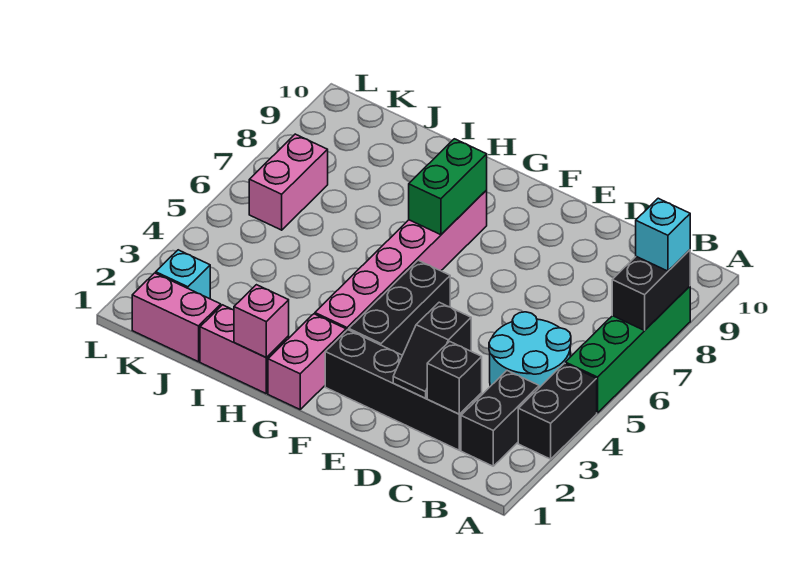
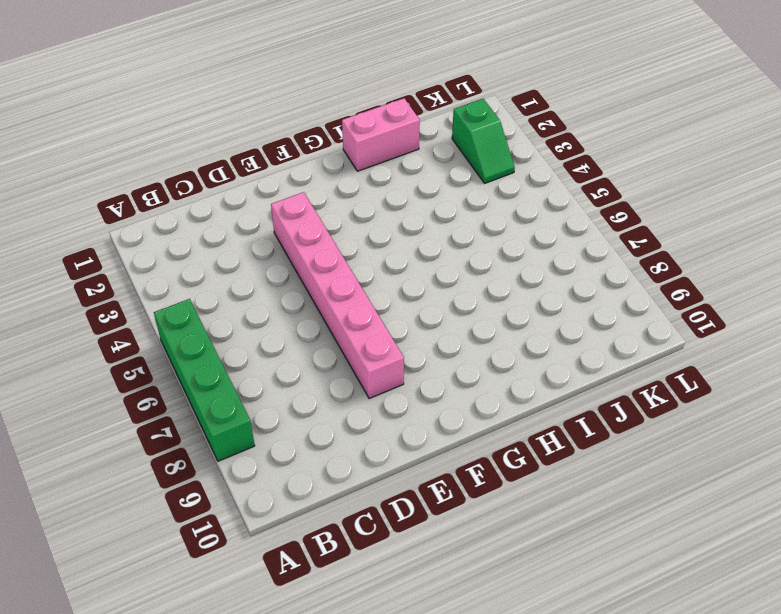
pink brick E3:E8 level 1 -> pink brick G3:G8 level 1
green slope K2:K3 level 1 top 2 -> cyan brick K2 level 1
none -> black brick A3:A4 level 1
none -> black brick B2:B3 level 1
none -> cyan round brick B4:C5 level 1

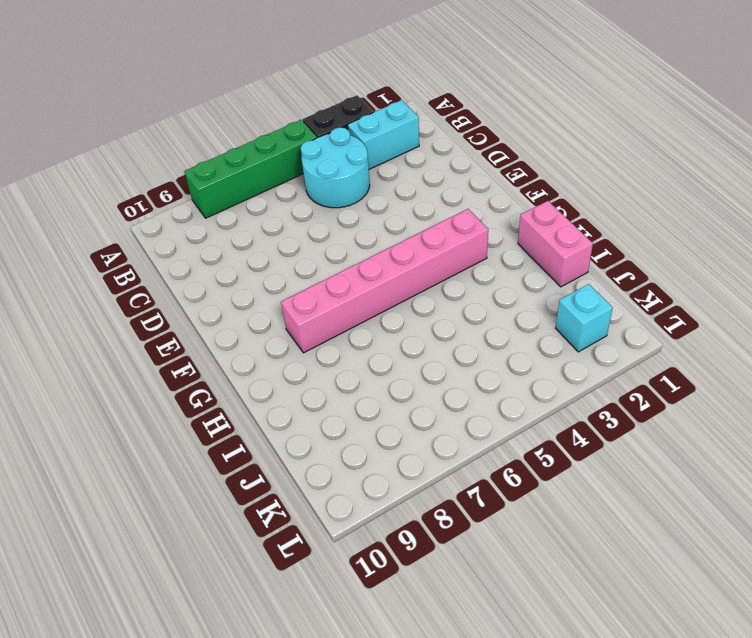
cyan brick B2:B3 level 1 -> black brick B2:B3 level 1
none -> black brick C2:F2 level 1
none -> black brick F3:F5 level 1
none -> pink brick G1:G2 level 1

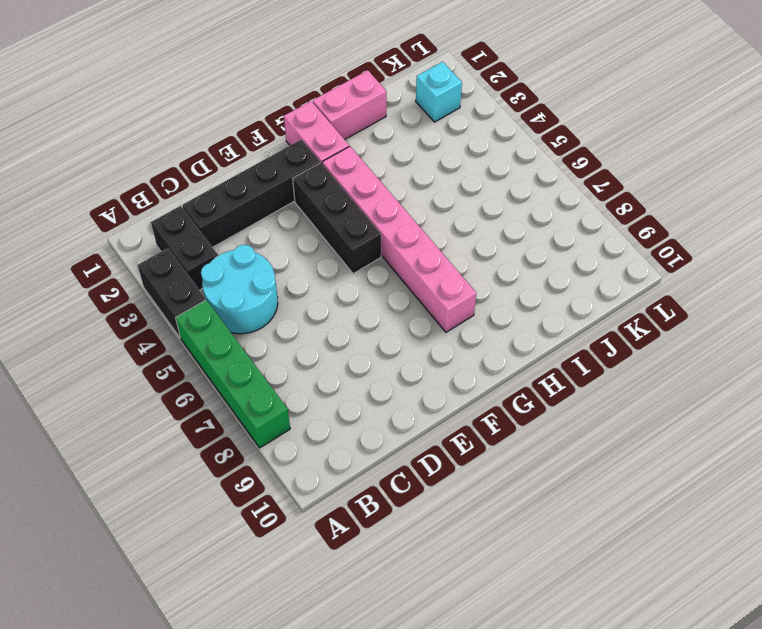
none -> pink brick J1:K1 level 1
none -> pink brick K6:K7 level 1
none -> black brick A7:A8 level 2

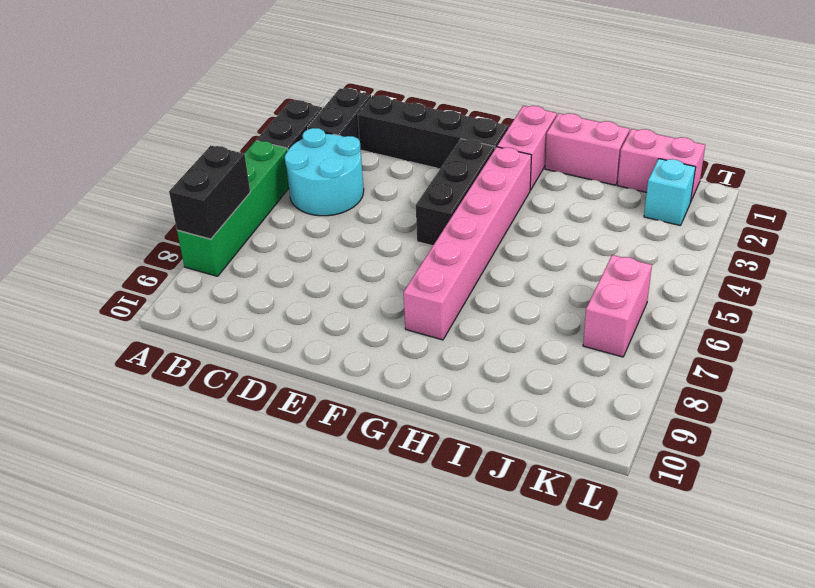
none -> black brick C2 level 2
none -> black slope D2:D3 level 2 top 3
none -> green brick G7:G8 level 2

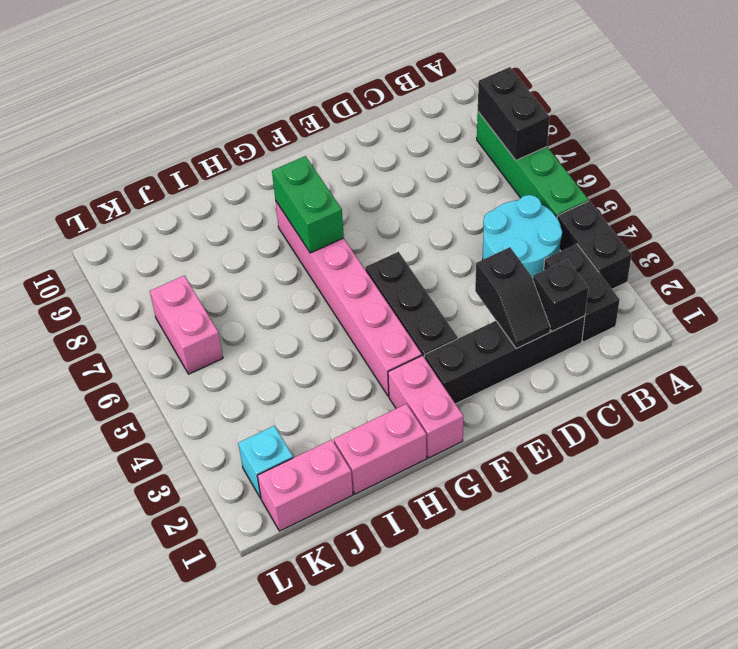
none -> pink brick H1 level 2
none -> cyan brick A8 level 3

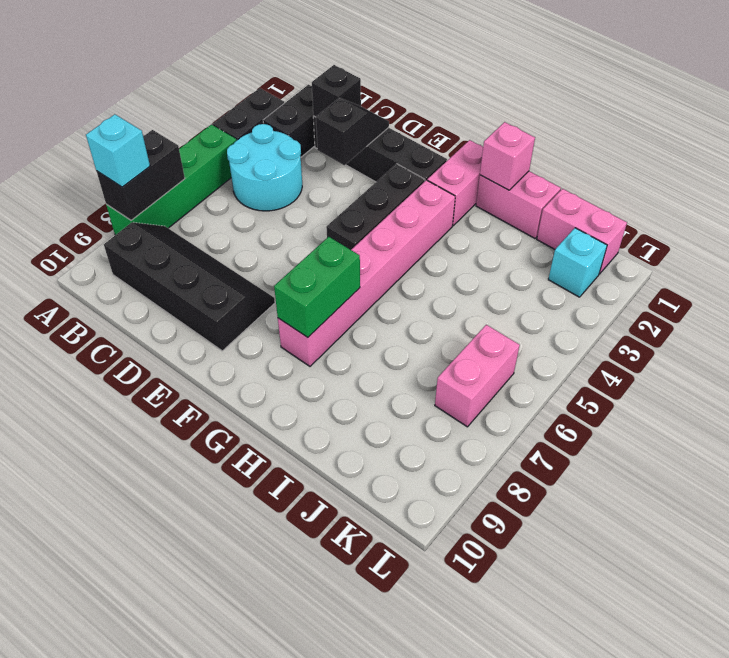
black slope B8:E9 level 1 top 9 -> none

